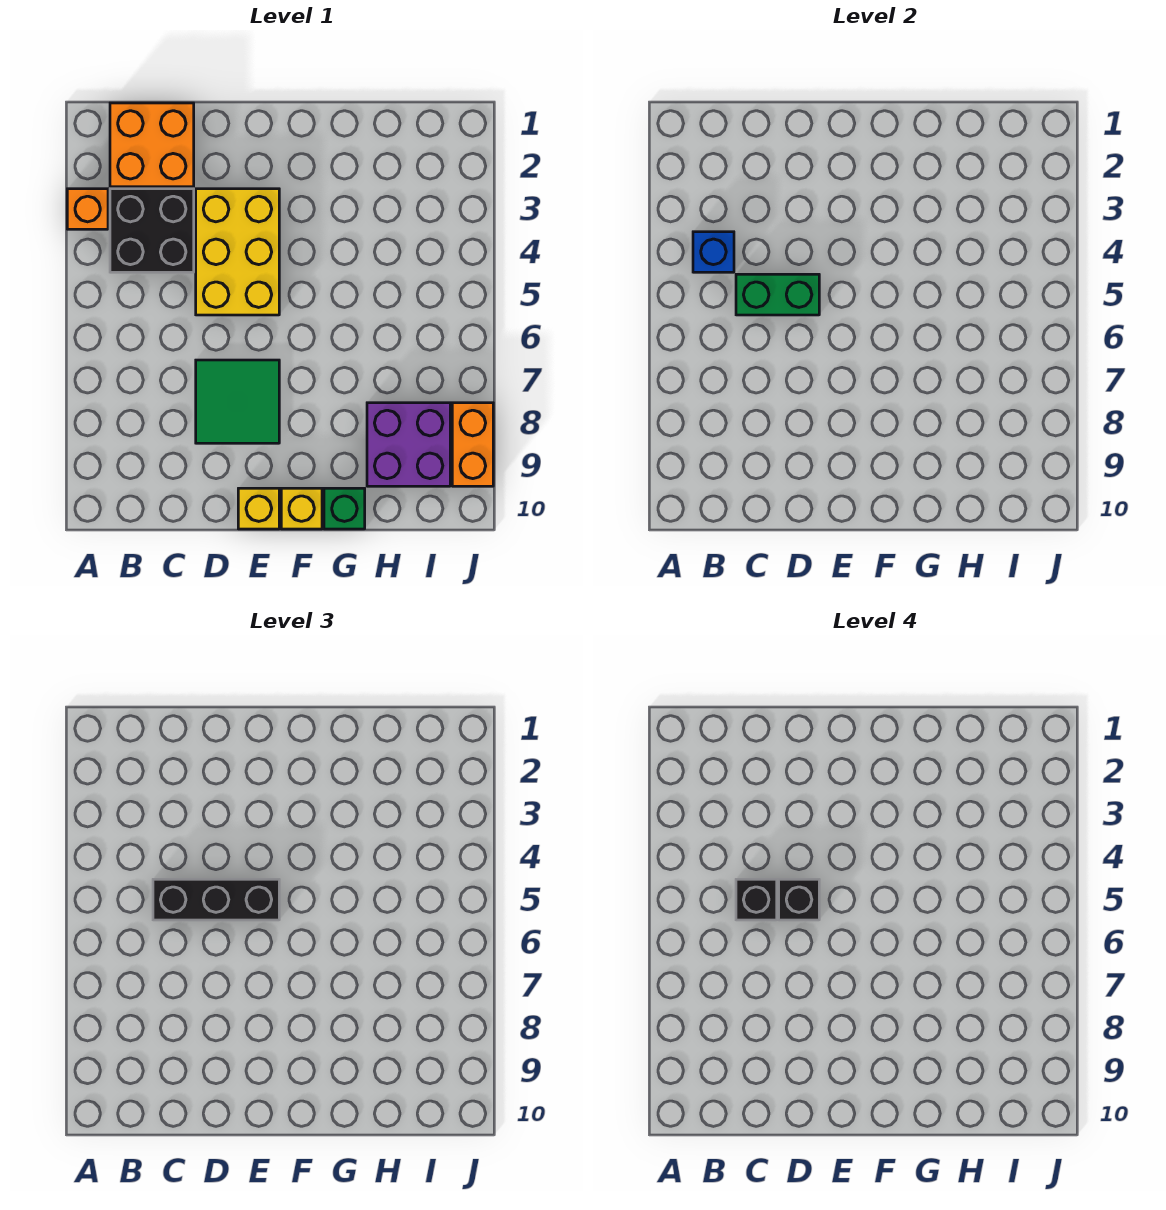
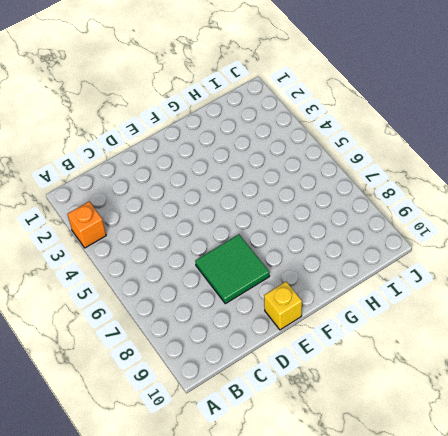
none -> orange brick B1:C2 level 1
none -> black brick B3:C4 level 1
none -> yellow brick D3:E5 level 1

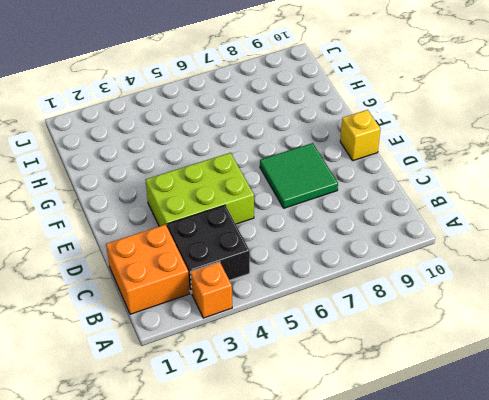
lime brick D3:E5 level 1 -> yellow brick D3:E5 level 1
none -> yellow brick F10 level 1
none -> green brick G10 level 1
none -> purple brick H8:I9 level 1

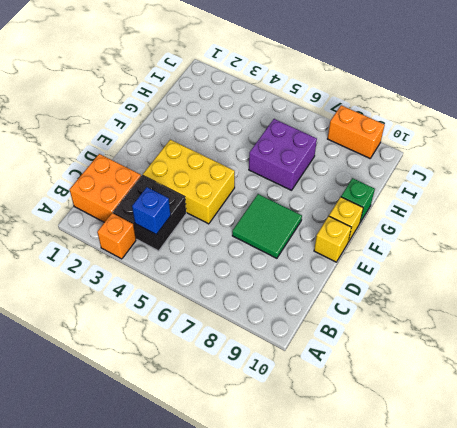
purple brick G6:H7 level 1 -> purple brick H8:I9 level 1
none -> green brick C5:D5 level 2
none -> black brick C5:E5 level 3
none -> black brick C5 level 4

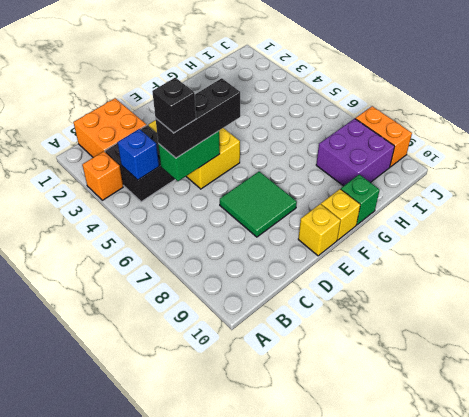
none -> black brick D5 level 4

